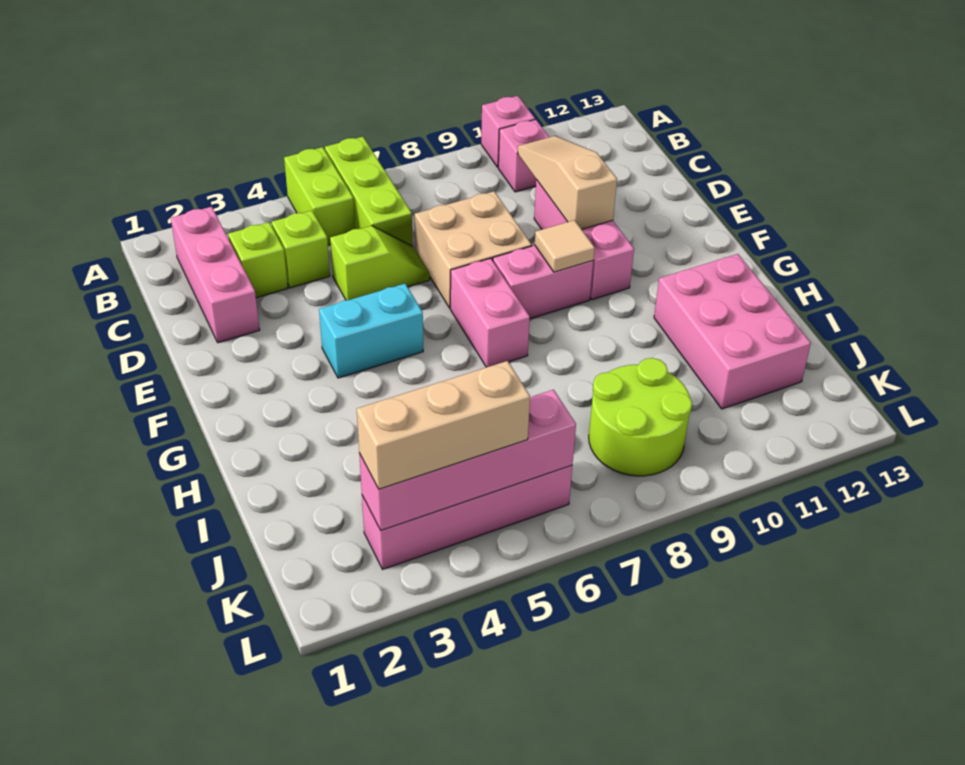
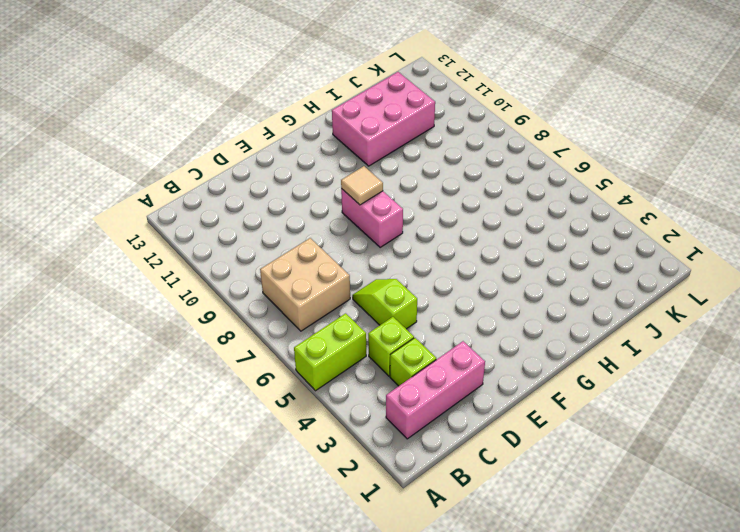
tan brick B7:C8 level 1 -> tan brick D7:E8 level 1
none -> lime brick A6:C6 level 1
none -> pink brick A10 level 1
none -> pink brick B10 level 1

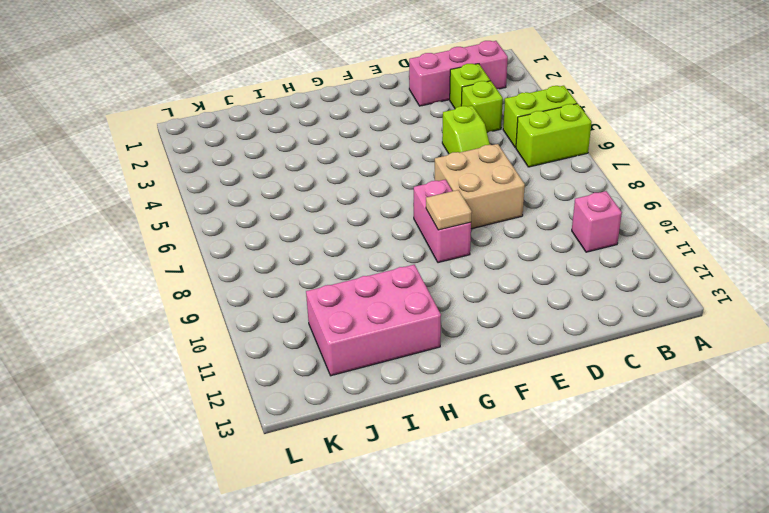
lime brick A6:B6 level 1 -> lime brick A6:C6 level 1
none -> pink brick A10 level 1
none -> pink brick D10:F10 level 1
none -> cyan brick F4:F5 level 1

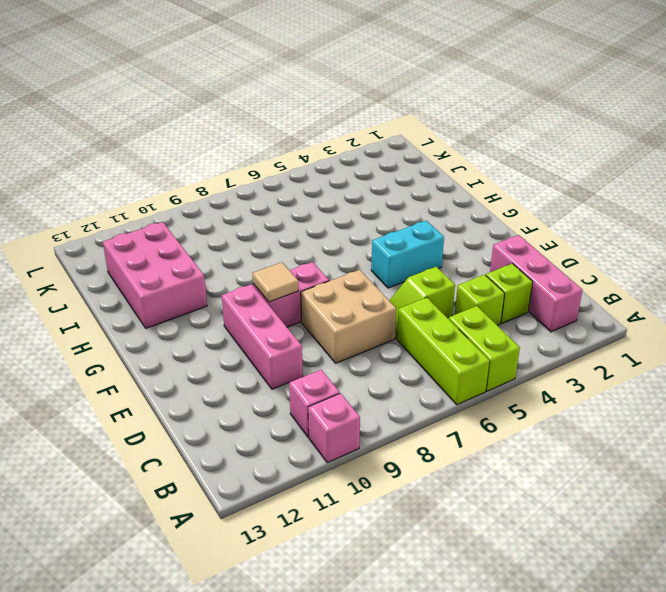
none -> pink brick F7:G7 level 1
none -> lime round brick J8:K9 level 1
none -> pink brick K3:K6 level 1

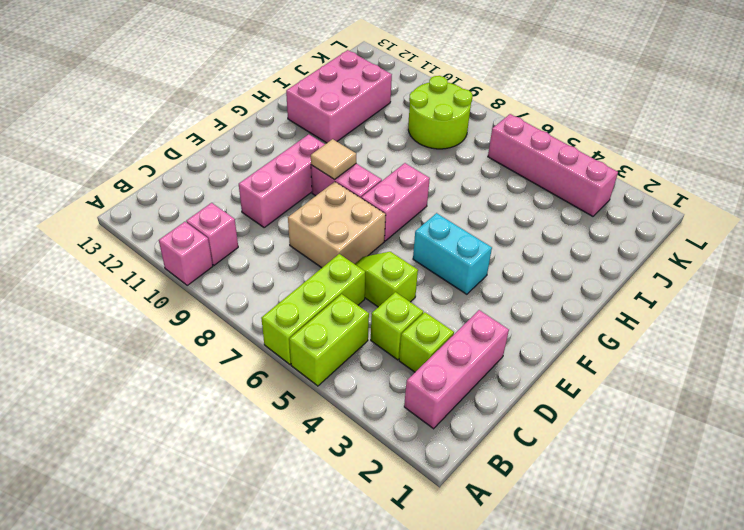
none -> tan slope C10:E10 level 2 top E
none -> pink brick K3:K6 level 2
none -> tan brick K3:K5 level 3

